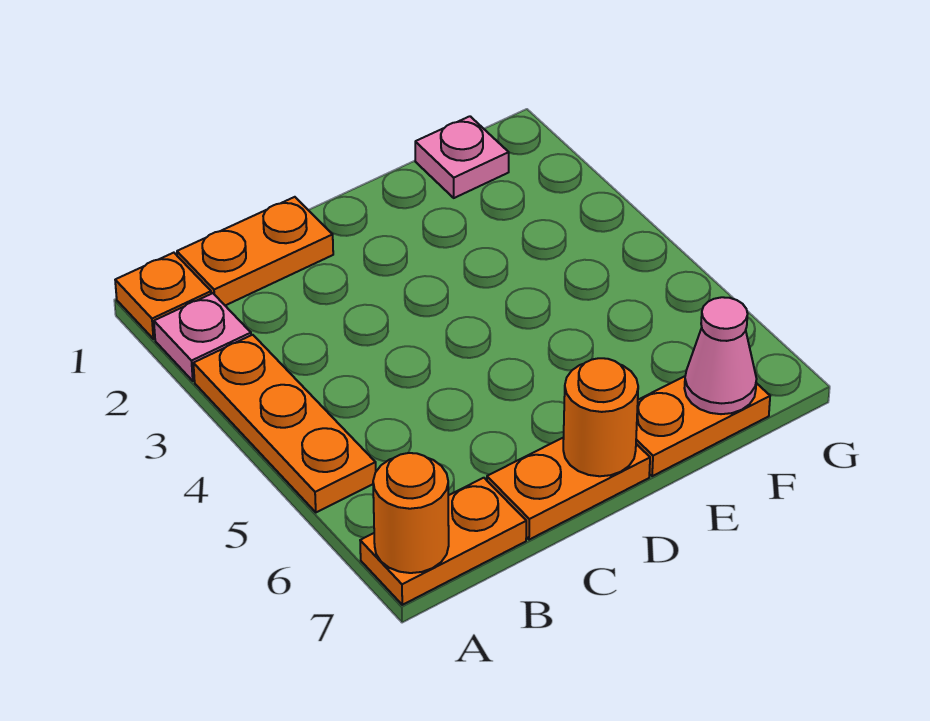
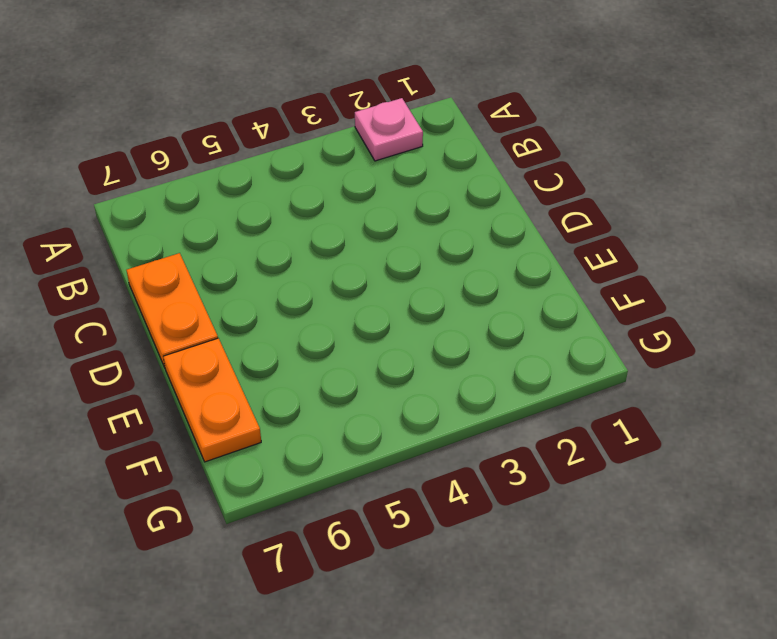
none -> orange plate A1 level 1
none -> orange plate A3:A5 level 1

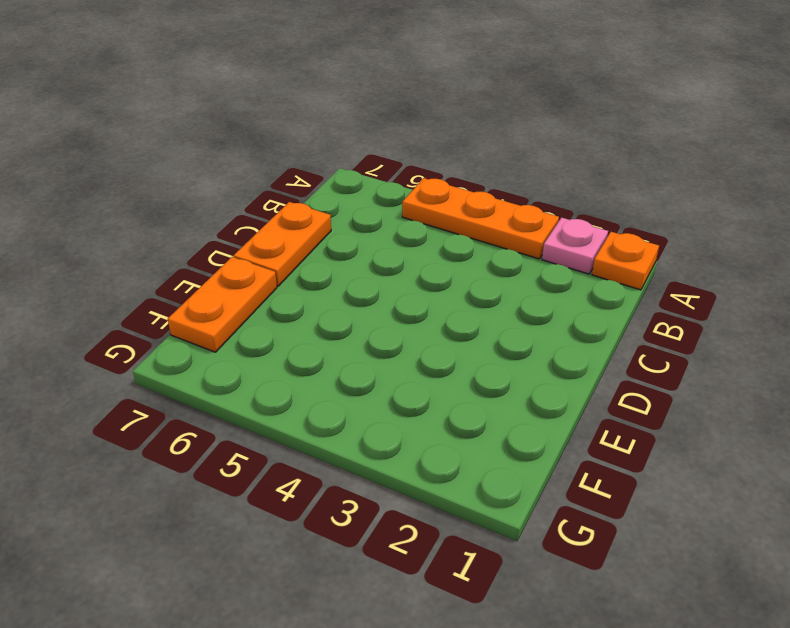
none -> orange plate A7:B7 level 1
none -> orange plate B1:C1 level 1

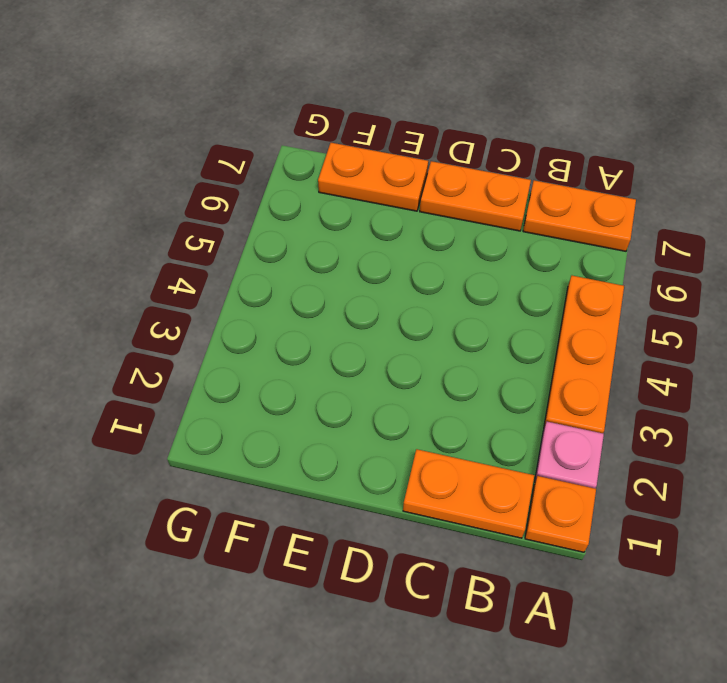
none -> pink plate F1 level 1
none -> orange round brick A7 level 2

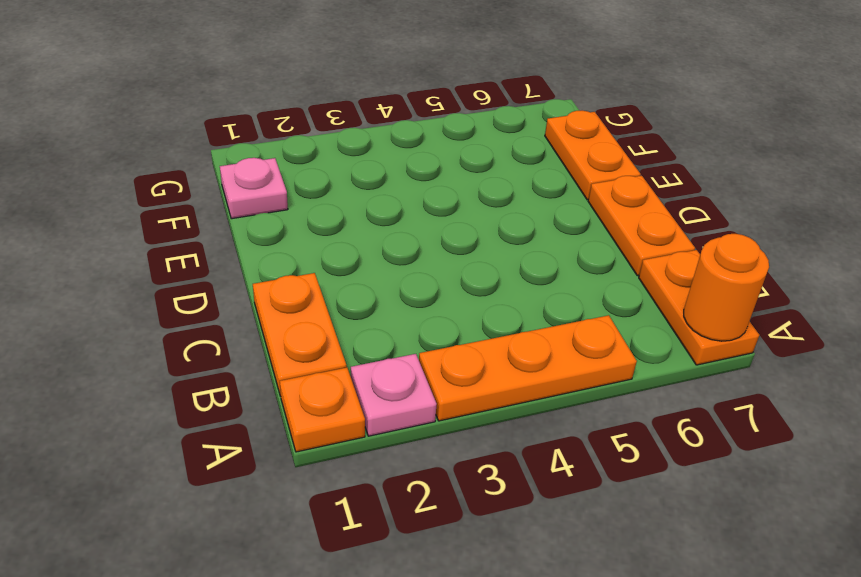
none -> orange round brick D7 level 2
none -> pink cone F7 level 2

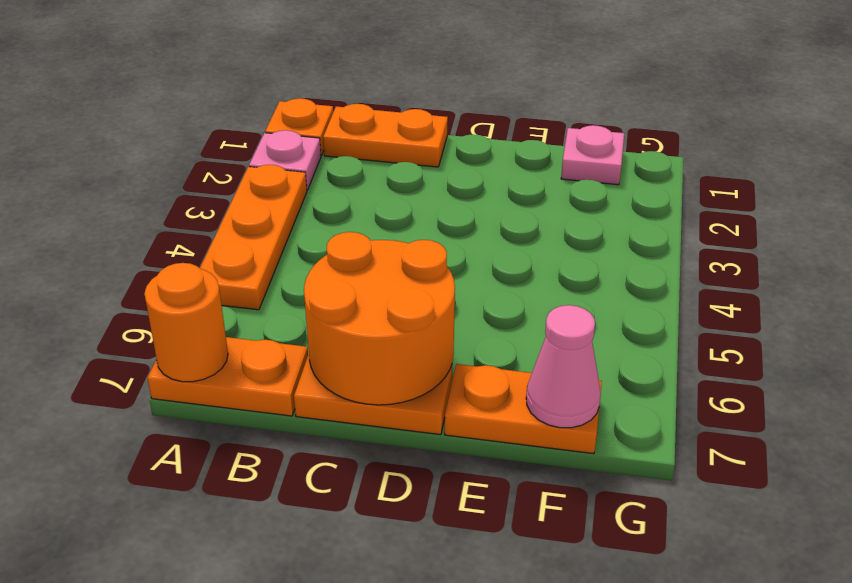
orange round brick C6:D7 level 2 -> orange round brick D7 level 2

